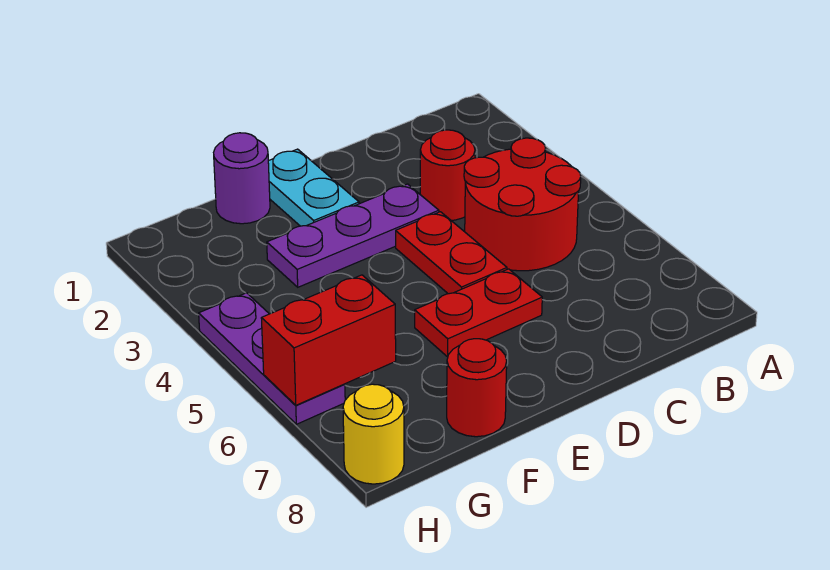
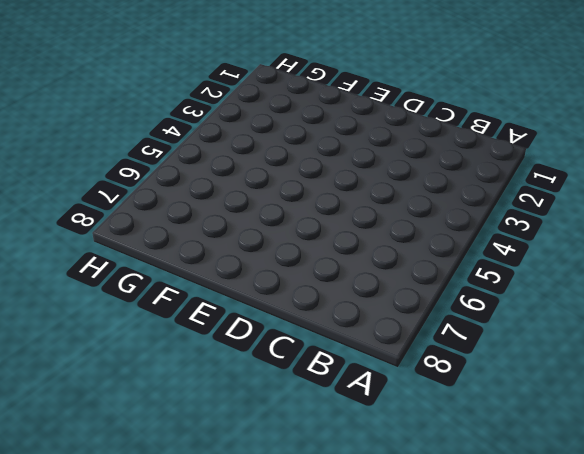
none -> red round brick B4:C5 level 1
none -> red round brick C3 level 1

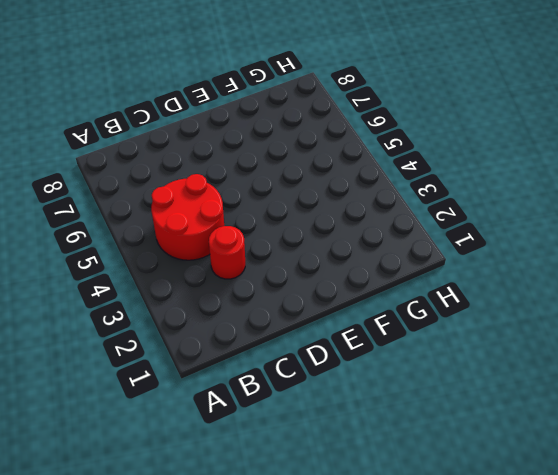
none -> purple plate D3:F3 level 1
none -> red plate D4:D5 level 1

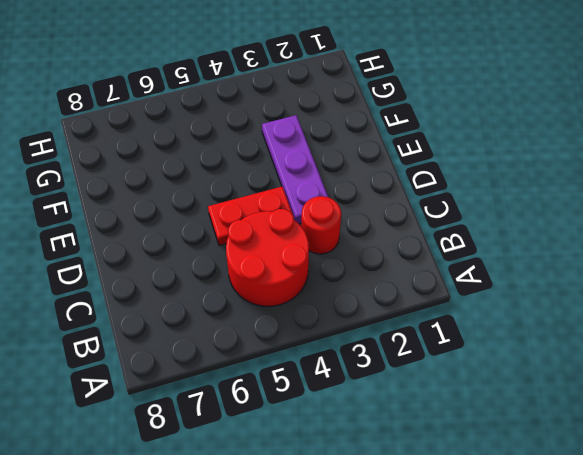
none -> red plate D6:E6 level 1
none -> cyan plate E1:E2 level 1

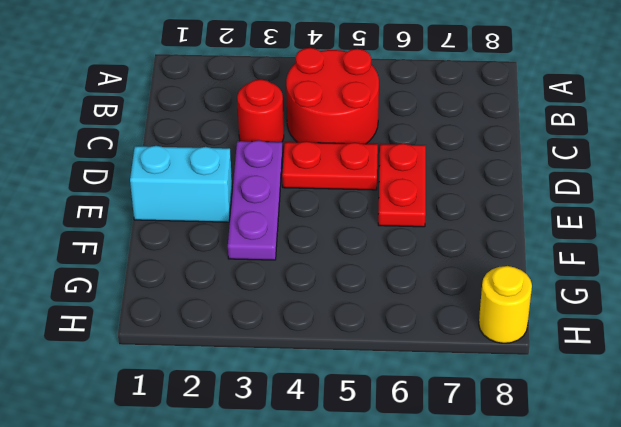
cyan brick E1:E2 level 1 -> cyan plate E1:E2 level 1
none -> purple round brick F1 level 1
none -> red round brick F8 level 1

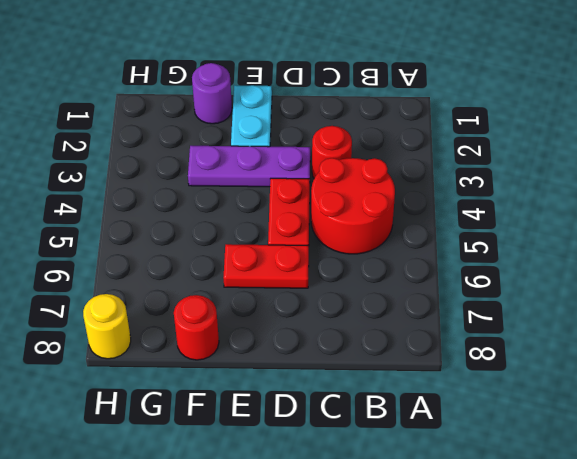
none -> purple plate H4:H6 level 1
none -> red brick G6:H6 level 2

